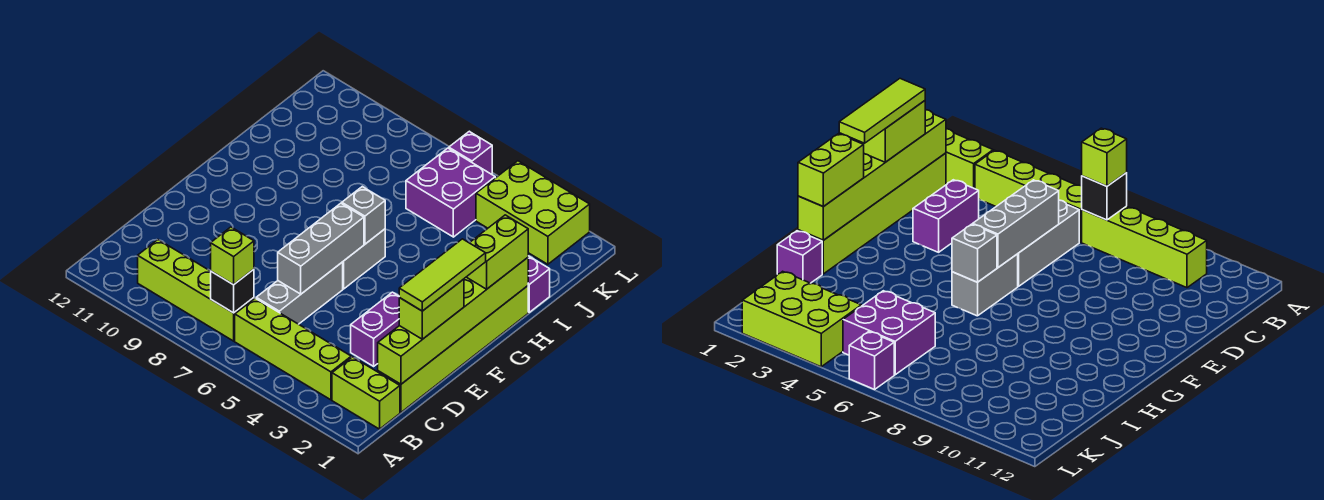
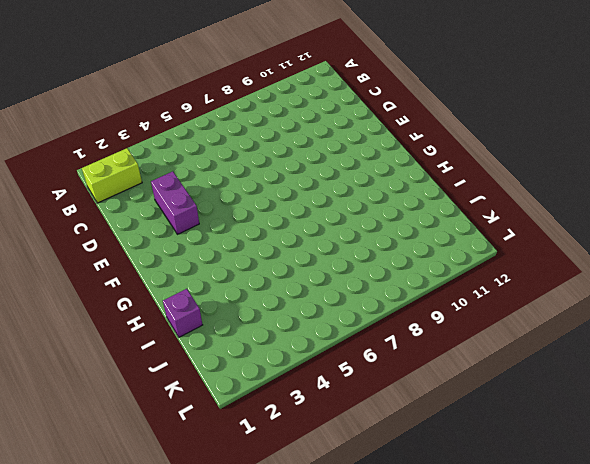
none -> lime brick B3:B6 level 1
none -> lime brick B7:B10 level 1
none -> lime brick C1:H1 level 1

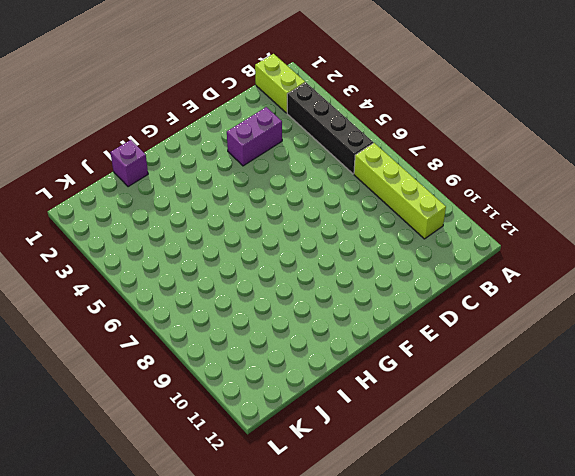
black brick B3:B6 level 1 -> lime brick B3:B6 level 1
none -> lime brick C1:H1 level 1
none -> grey brick C6:E6 level 1
none -> grey brick F6:G6 level 1

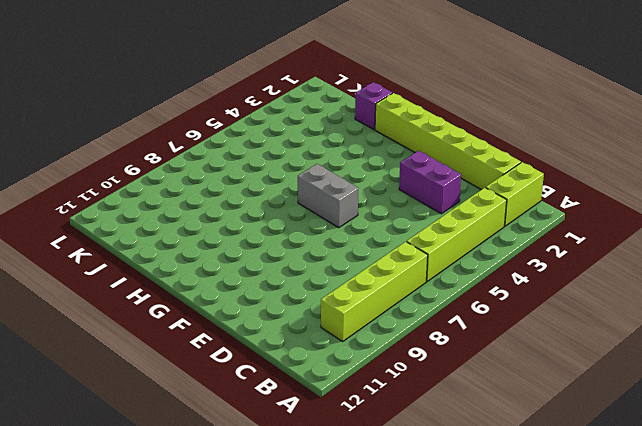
none -> grey brick C6:E6 level 1
none -> purple brick J5:K6 level 1
none -> lime brick K2:L4 level 1

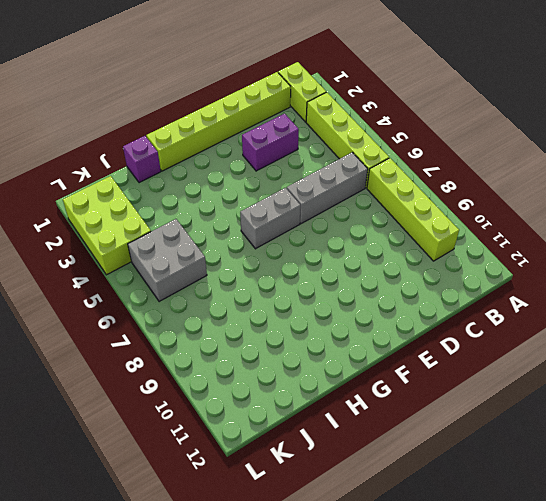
grey brick J5:K6 level 1 -> purple brick J5:K6 level 1
none -> purple brick L6 level 1
none -> black brick B7 level 2
none -> lime brick C1:H1 level 2

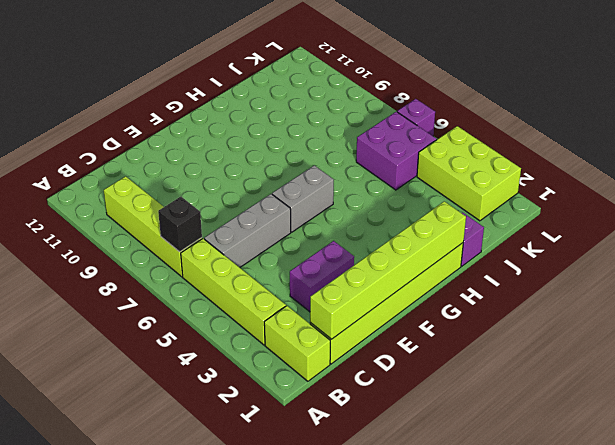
none -> grey brick D6:F6 level 2
none -> grey brick G6 level 2
none -> lime brick B7 level 3

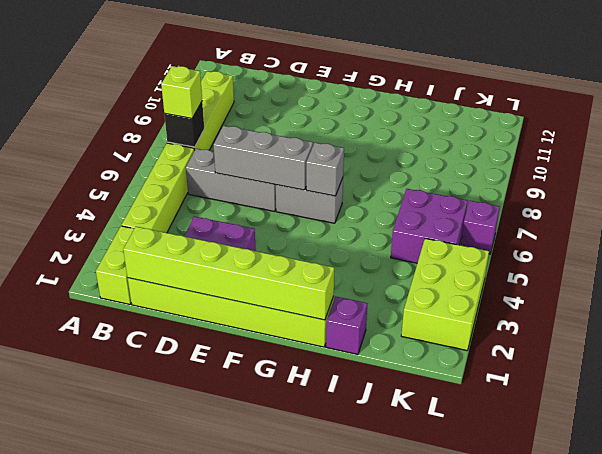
none -> lime brick D1:E1 level 3
none -> lime brick G1:H1 level 3
none -> lime tile D1:F1 level 4

